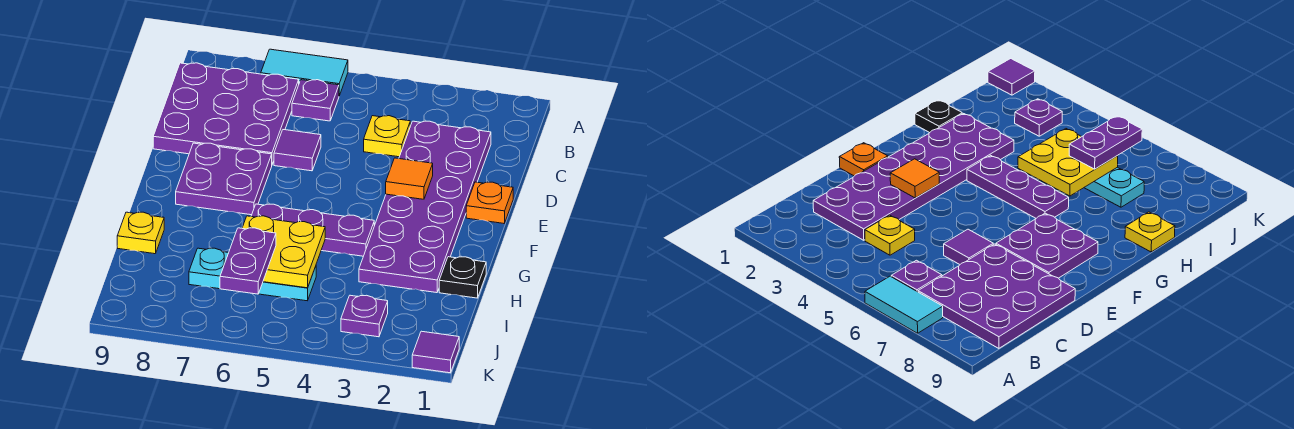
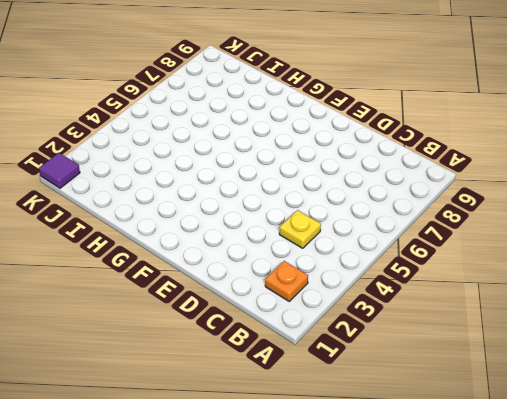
orange plate B2 level 1 -> orange plate E1 level 1
none -> cyan tile A6:A7 level 1
none -> purple plate B6 level 1
none -> purple plate B7:D9 level 1

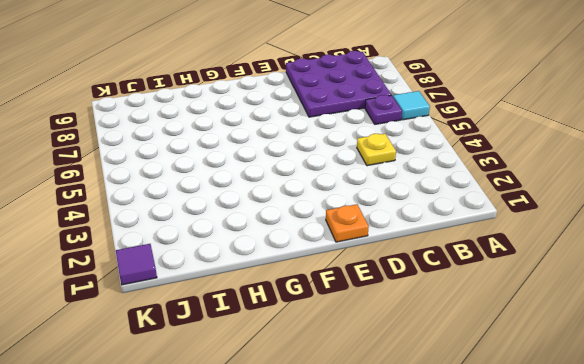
cyan tile A6 level 1 -> cyan tile A6:A7 level 1
none -> purple plate C2:H3 level 1
none -> purple tile D6 level 1
none -> purple plate E7:F8 level 1

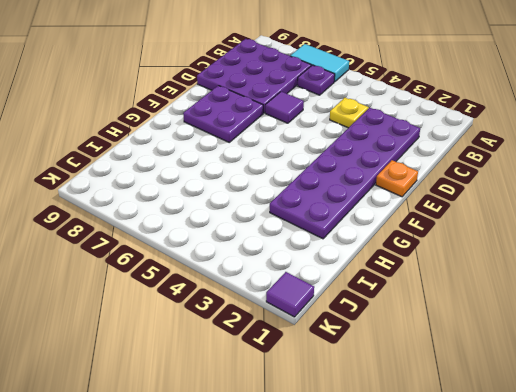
none -> purple plate G4:G6 level 1
none -> black plate H1 level 1
none -> yellow plate H9 level 1

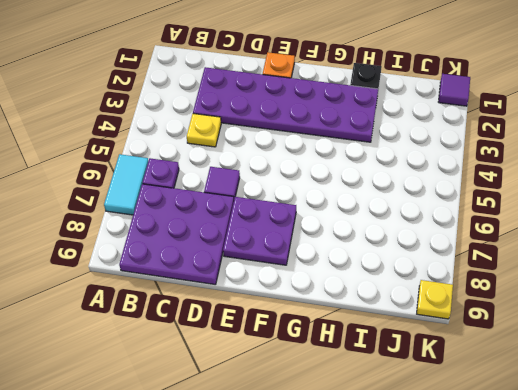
yellow plate K9 level 1 -> yellow plate H9 level 1
none -> purple plate G4:G6 level 1
none -> cyan plate I5:I7 level 1
none -> purple plate J3 level 1

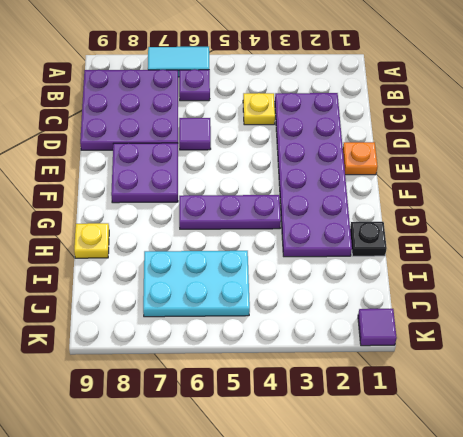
cyan plate I5:J7 level 1 -> cyan plate I5:I7 level 1
none -> purple plate J3 level 1
none -> orange tile E3 level 2
none -> yellow plate H5:I6 level 2

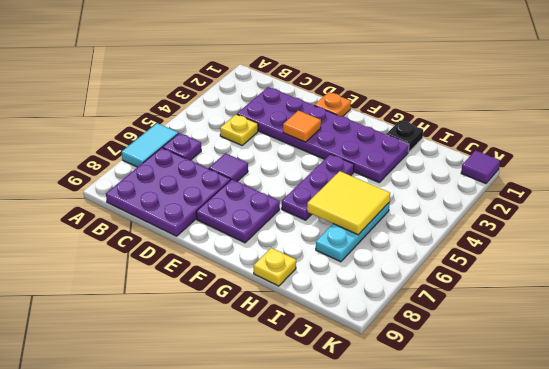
yellow tile H5:I6 level 2 -> yellow plate H5:I6 level 2
none -> purple plate J3 level 1
none -> purple plate I6:J6 level 3

